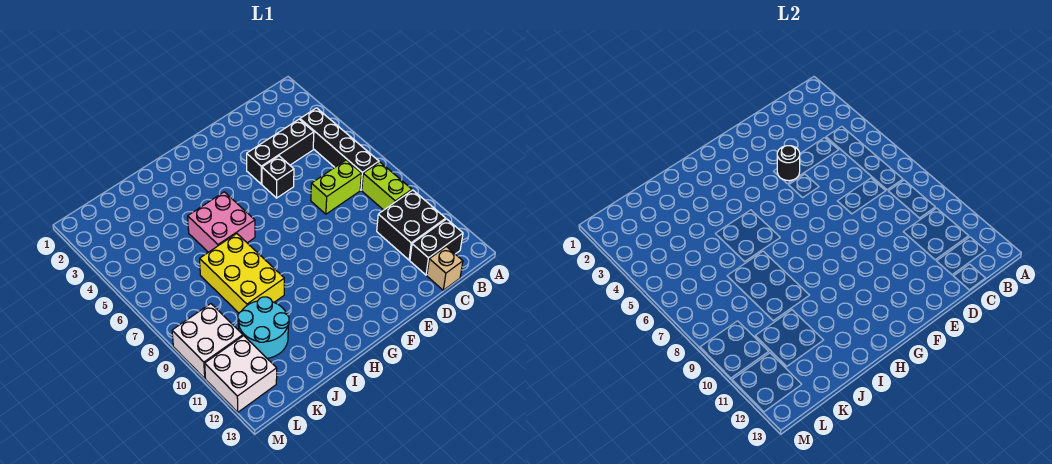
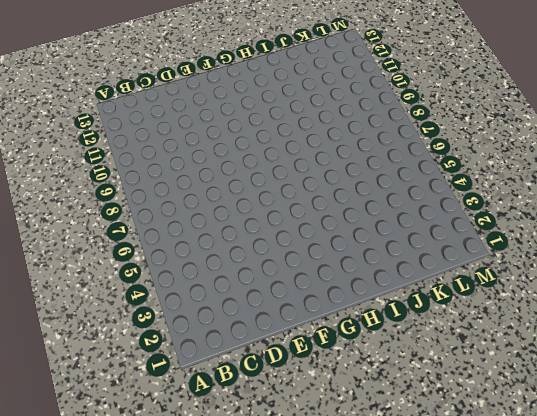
none -> black brick B4:B7 level 1
none -> lime brick B8:B9 level 1
none -> black brick B10:C11 level 1

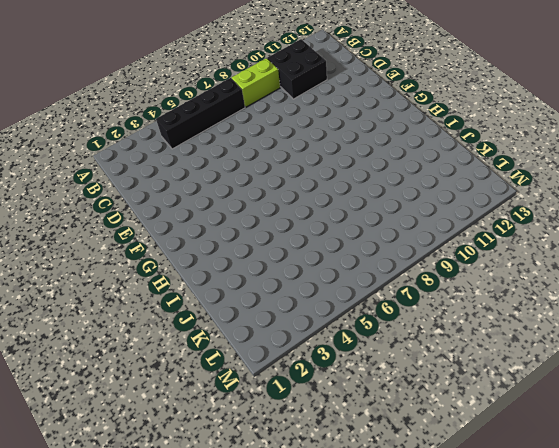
none -> black brick B12:C12 level 1
none -> black brick C4:E4 level 1
none -> lime brick C7:D7 level 1

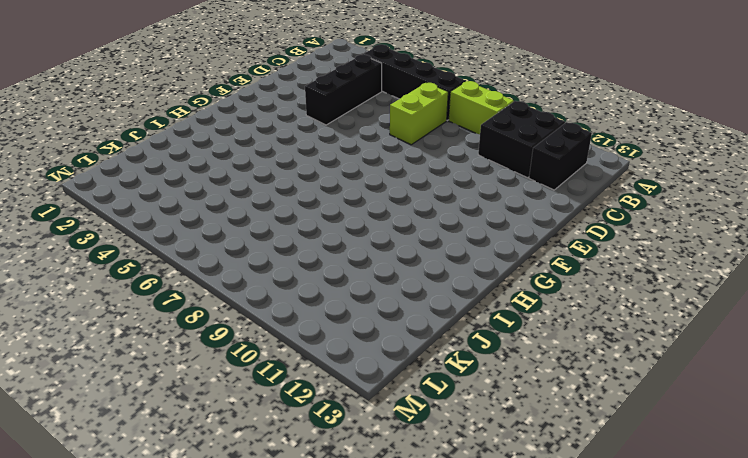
none -> tan brick C13 level 1
none -> black brick E5 level 1
none -> pink brick H5:I6 level 1

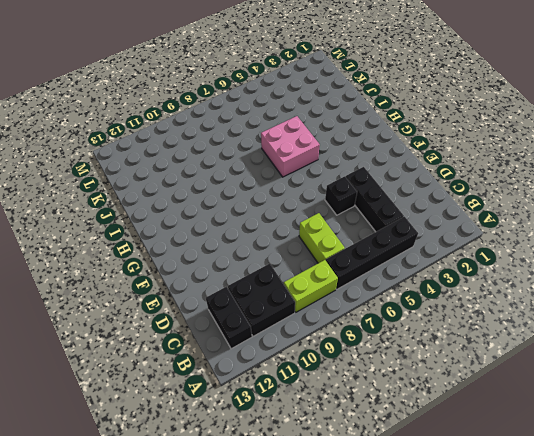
none -> tan brick C13 level 1
none -> yellow brick I7:J9 level 1
none -> cyan round brick J10:K11 level 1

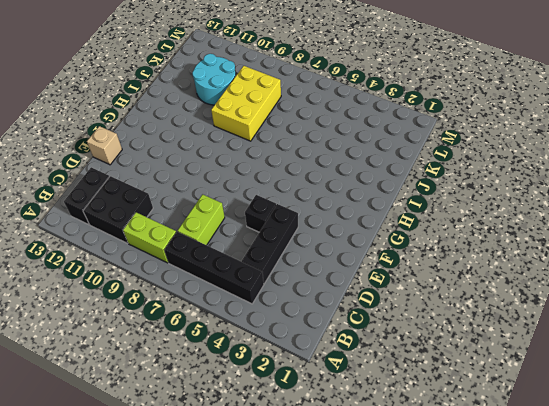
tan brick E13 level 1 -> tan brick C13 level 1
yellow brick I8:K9 level 1 -> yellow brick I7:J9 level 1
none -> pink brick H5:I6 level 1
none -> white brick L9:M10 level 1
none -> white brick L11:M12 level 1

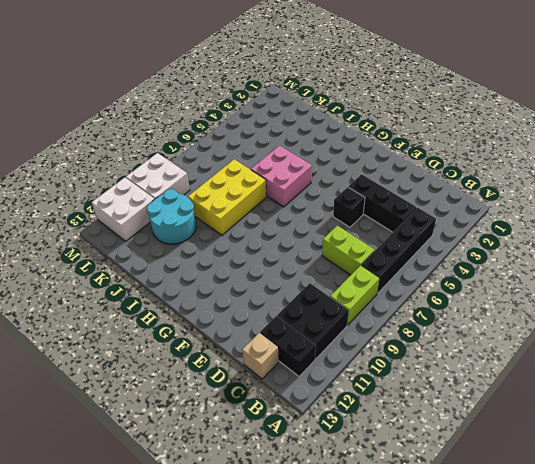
none -> black round brick E4 level 2

